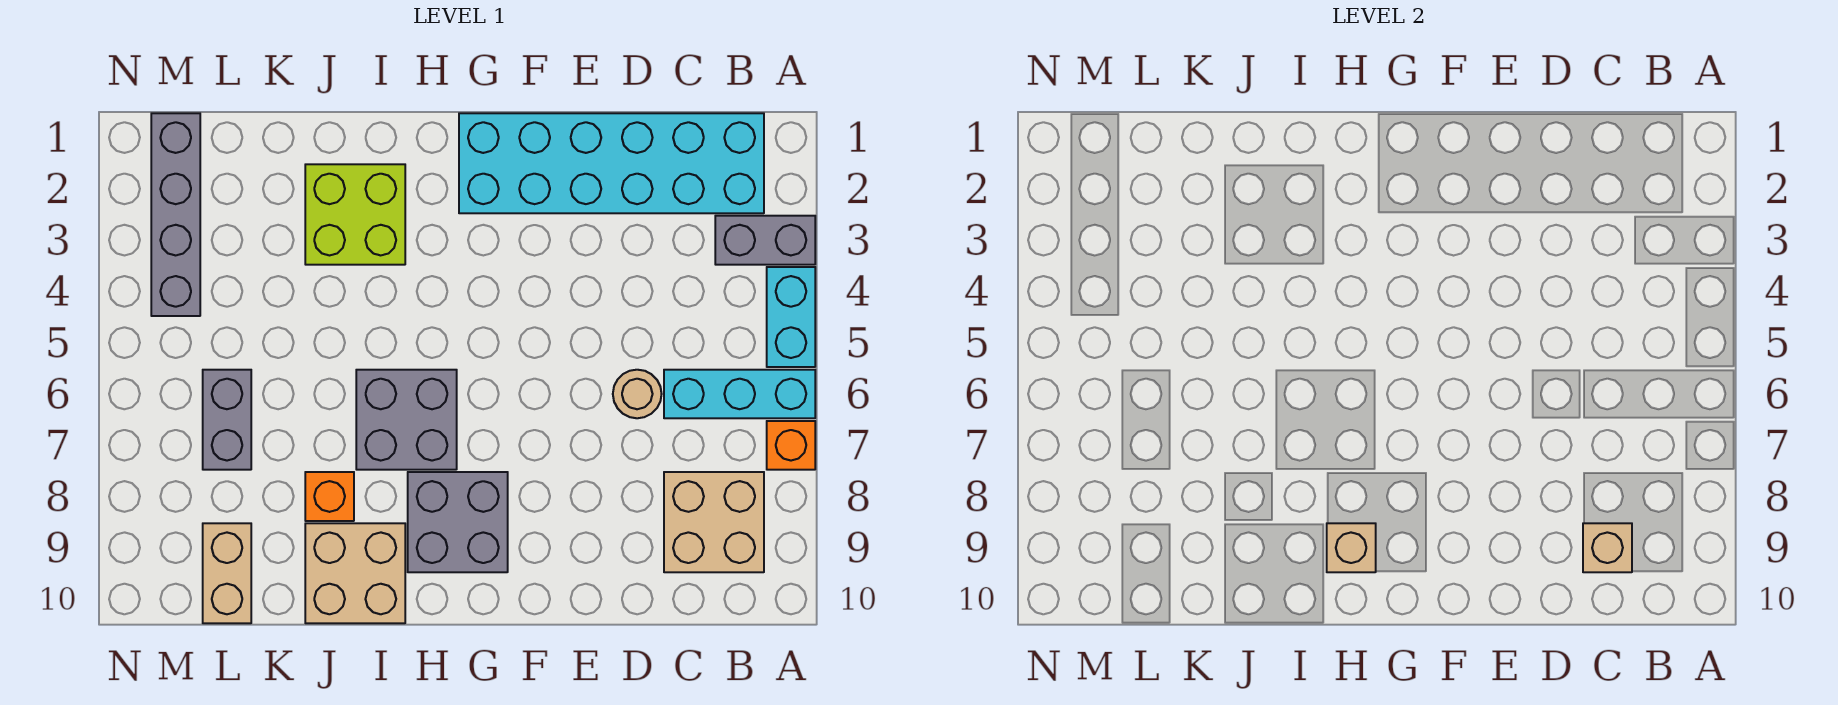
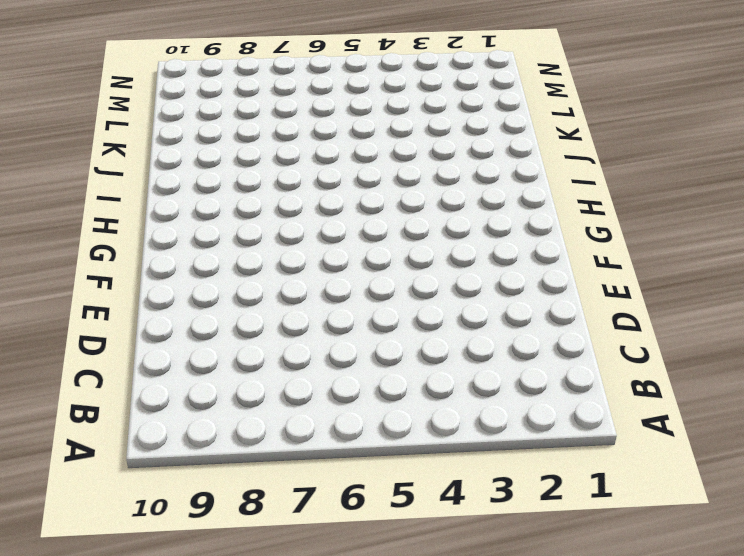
none -> grey brick A3:B3 level 1
none -> cyan brick A4:A5 level 1
none -> cyan brick A6:C6 level 1

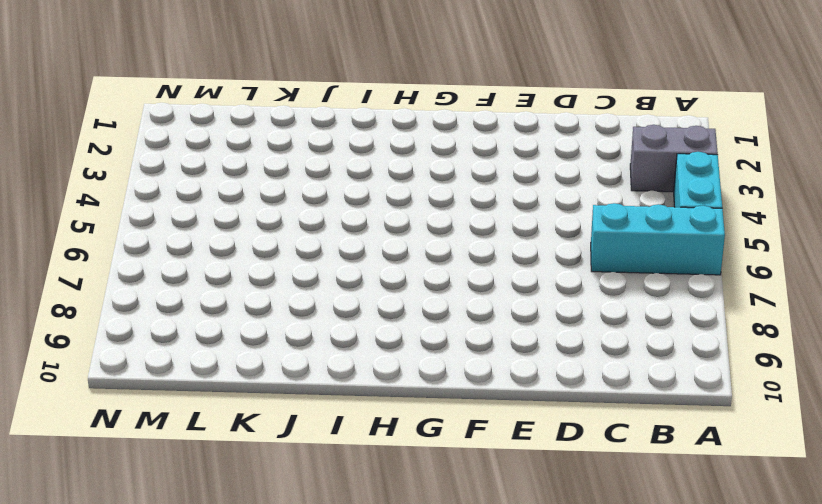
none -> orange brick A7 level 1
none -> cyan brick B1:G2 level 1
none -> tan brick B8:C9 level 1

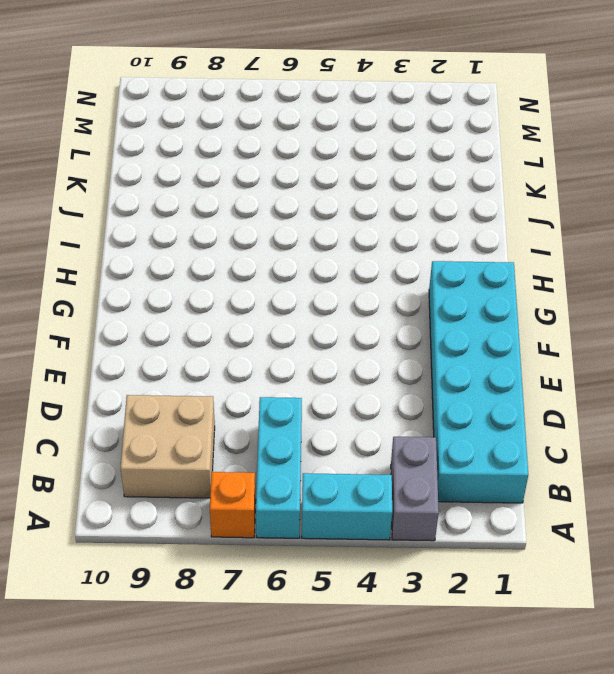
none -> tan round brick D6 level 1
none -> grey brick G8:H9 level 1
none -> grey brick H6:I7 level 1

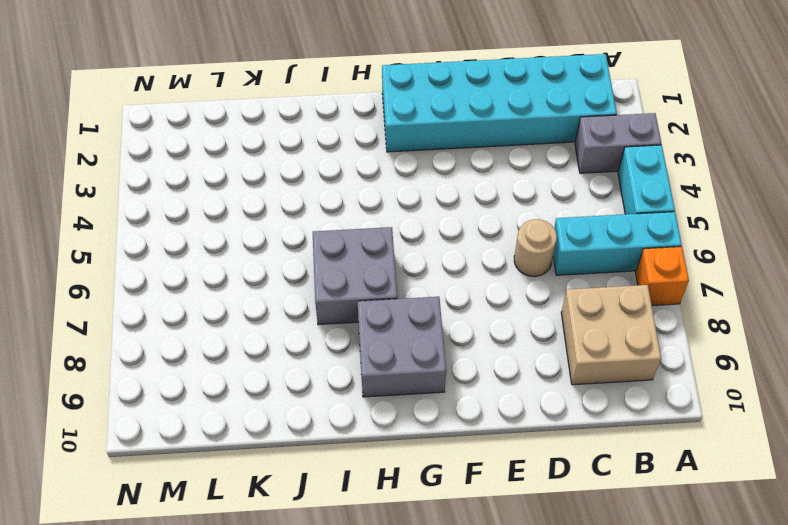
none -> lime brick I2:J3 level 1
none -> tan brick I9:J10 level 1
none -> orange brick J8 level 1

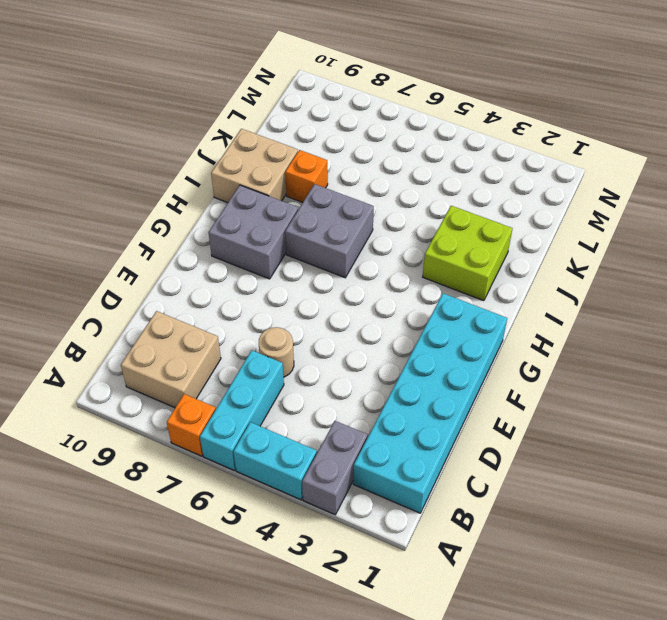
none -> grey brick L6:L7 level 1
none -> tan brick L9:L10 level 1
none -> grey brick M1:M4 level 1

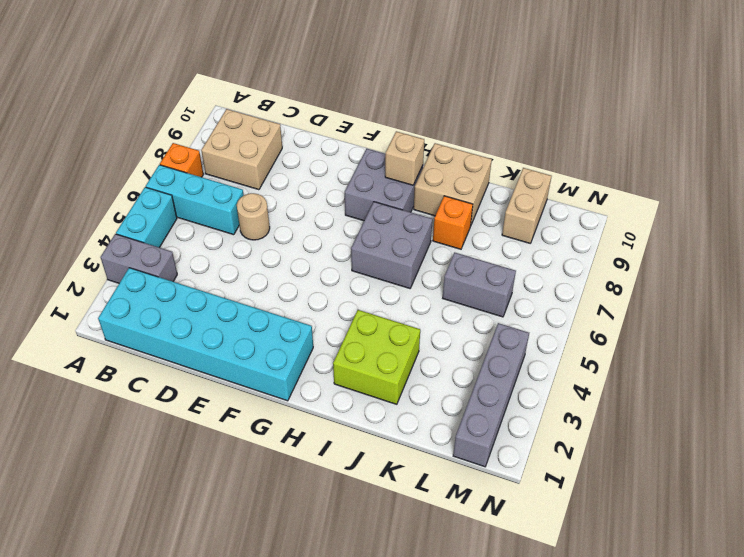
grey brick K6:L6 level 1 -> grey brick L6:L7 level 1
none -> tan brick C9 level 2

